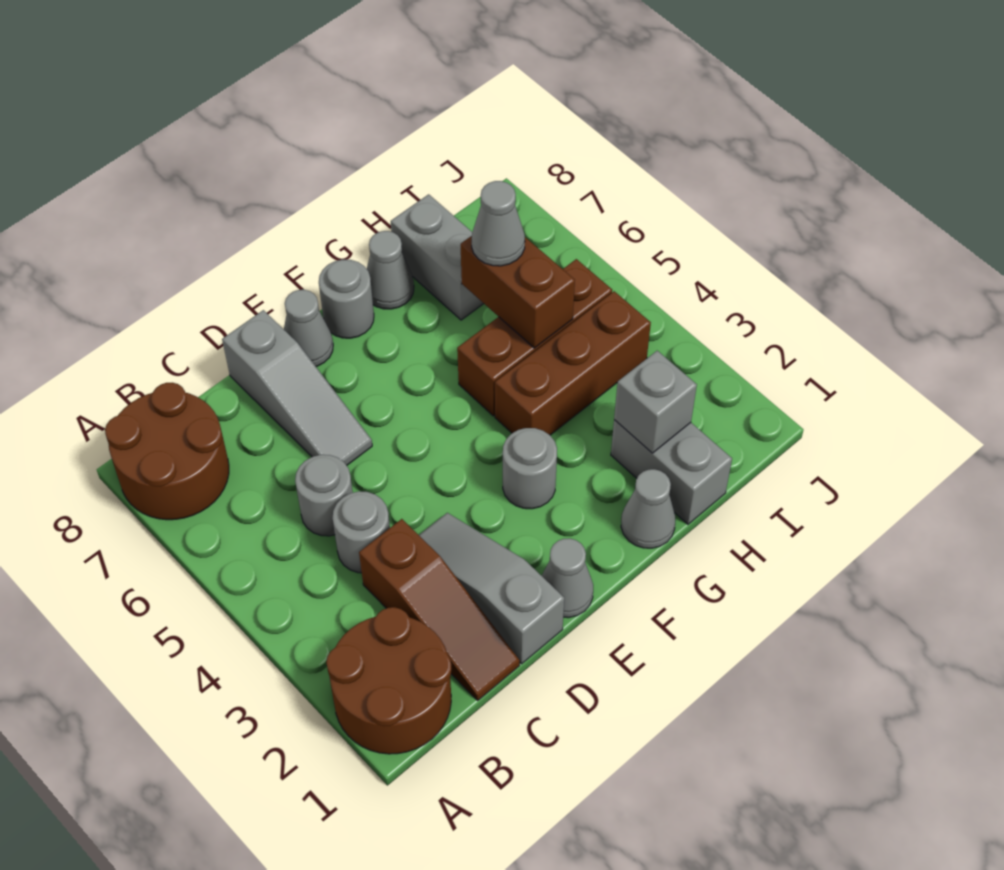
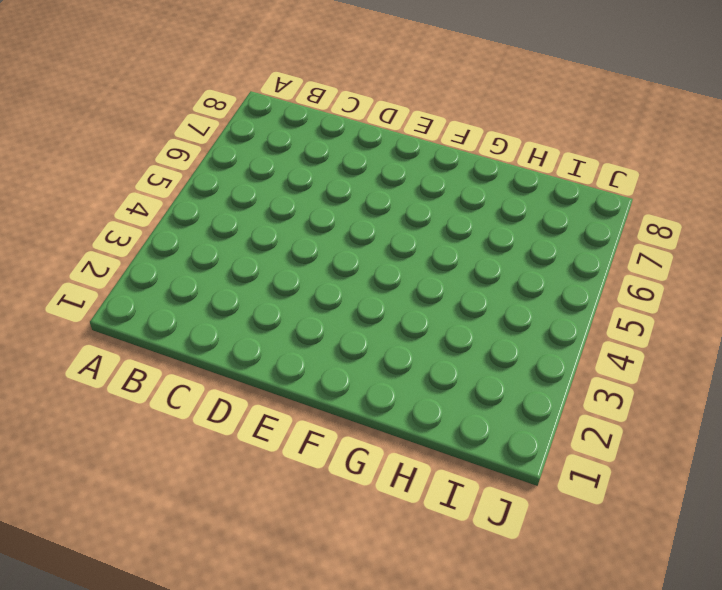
none -> brown round brick A1:B2 level 1
none -> brown round brick A7:B8 level 1
none -> brown slope C1:C3 level 1 top 3

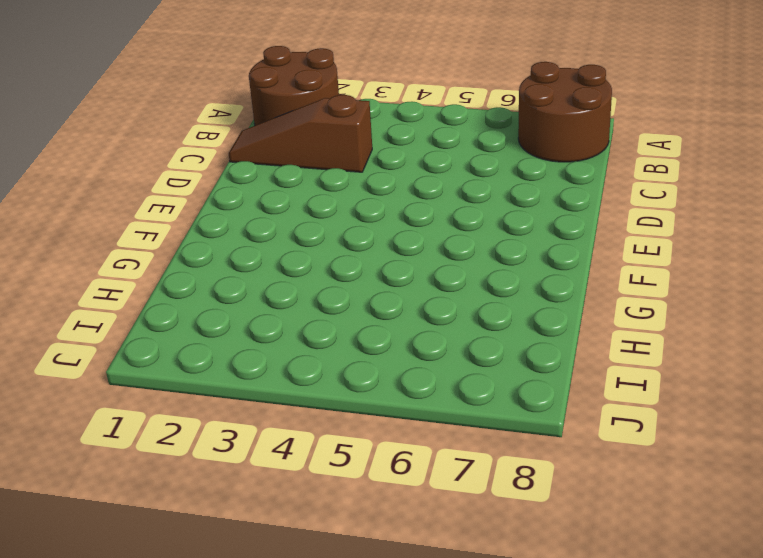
none -> grey round brick C4 level 1
none -> grey round brick C5 level 1
none -> grey slope D1:D3 level 1 top 1

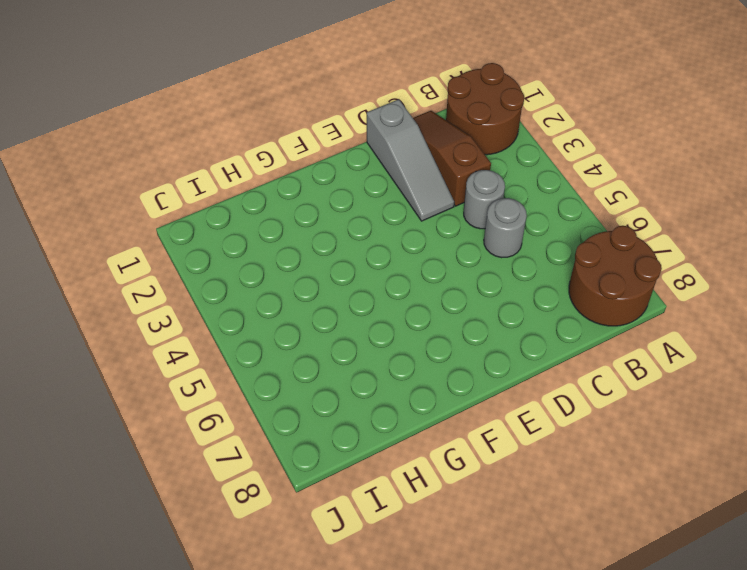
none -> grey slope D6:D8 level 1 top 8
none -> grey cone E1 level 1
none -> grey cone E8 level 1

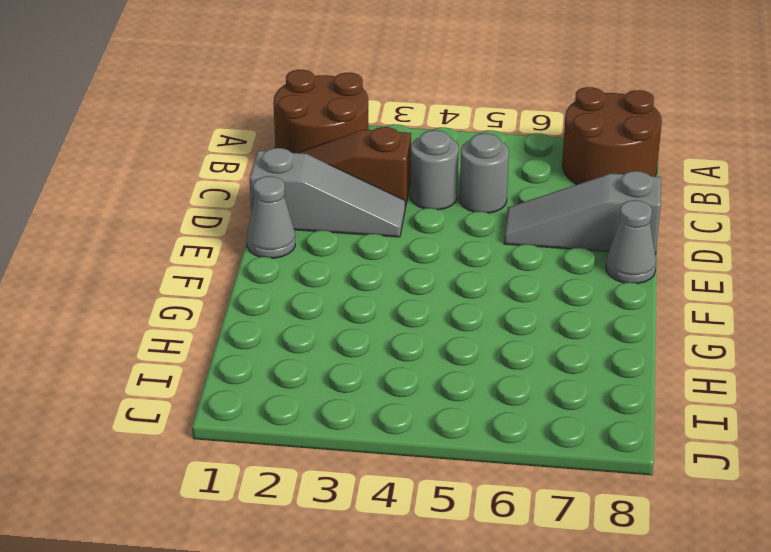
none -> grey round brick F3 level 1
none -> grey round brick F8 level 1
none -> grey cone G1 level 1

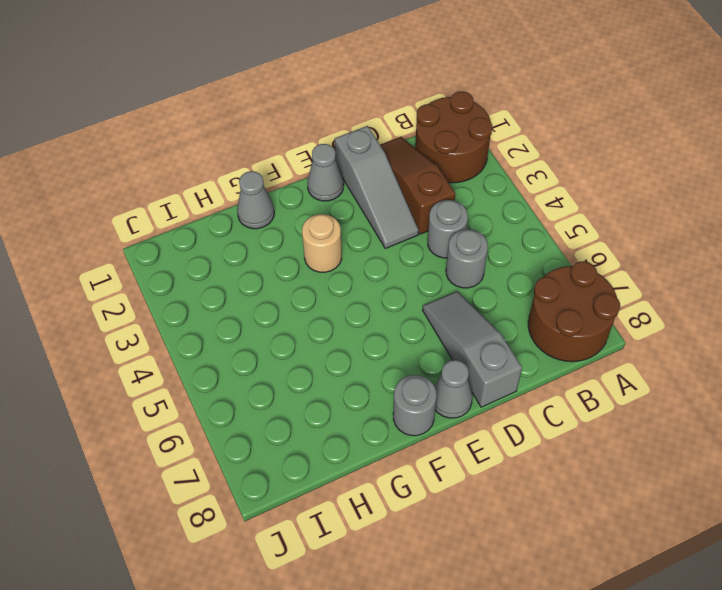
tan round brick F3 level 1 -> grey round brick F3 level 1
none -> brown brick G4:I4 level 1
none -> brown brick G5:I5 level 1
none -> grey cone G8 level 1

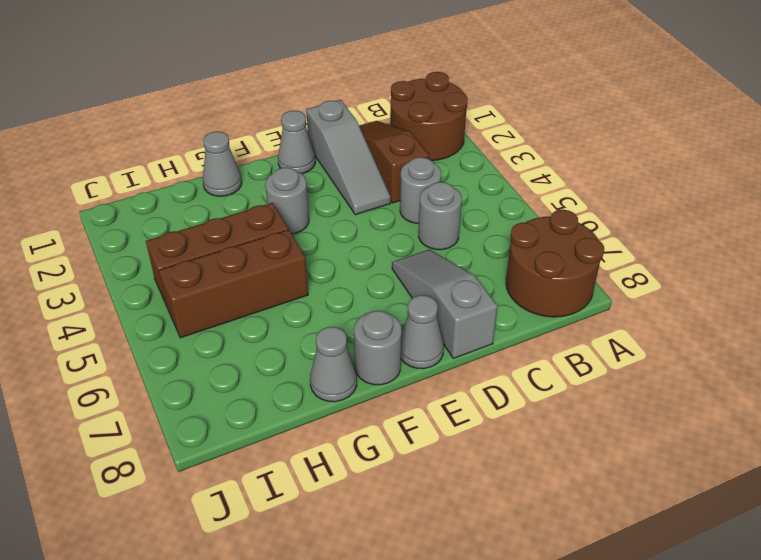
none -> grey brick H1:H2 level 1
none -> grey brick H7:H8 level 1
none -> grey brick H2 level 2

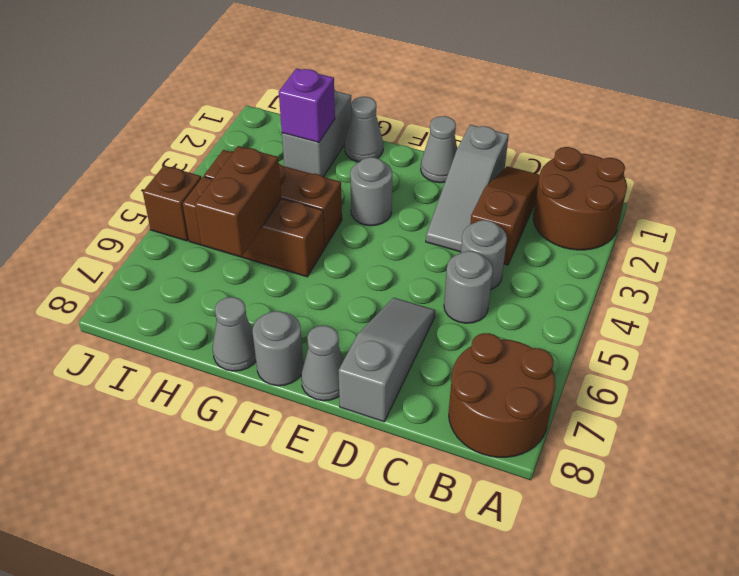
purple brick H2 level 2 -> grey brick H2 level 2
brown brick J5 level 1 -> none
none -> grey brick H7:H8 level 1
none -> grey cone H6 level 3

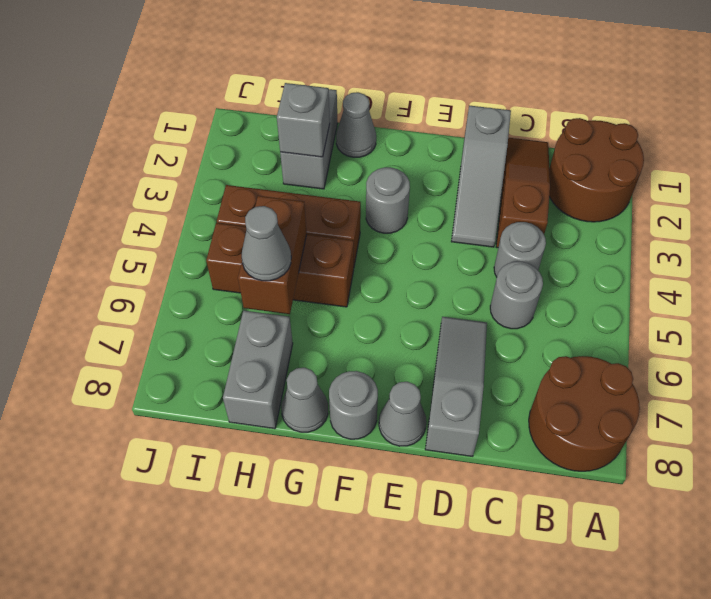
none -> grey cone E1 level 1

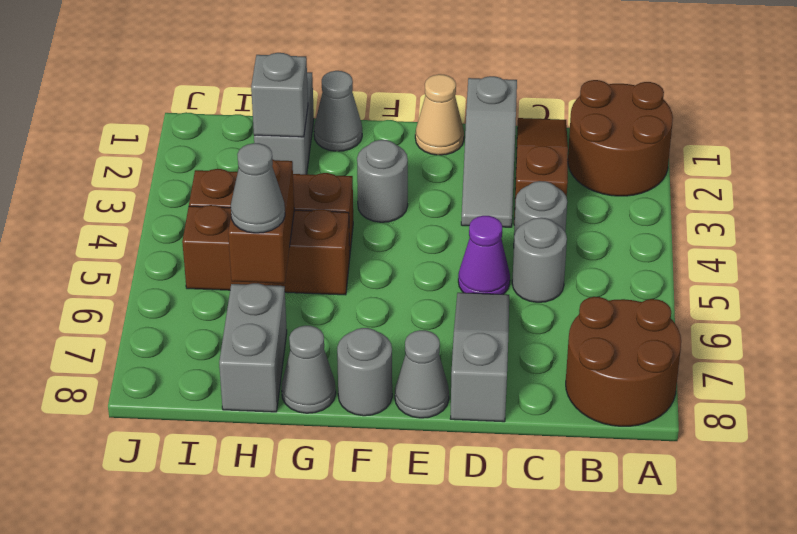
purple cone D5 level 1 -> none
tan cone E1 level 1 -> grey cone E1 level 1

